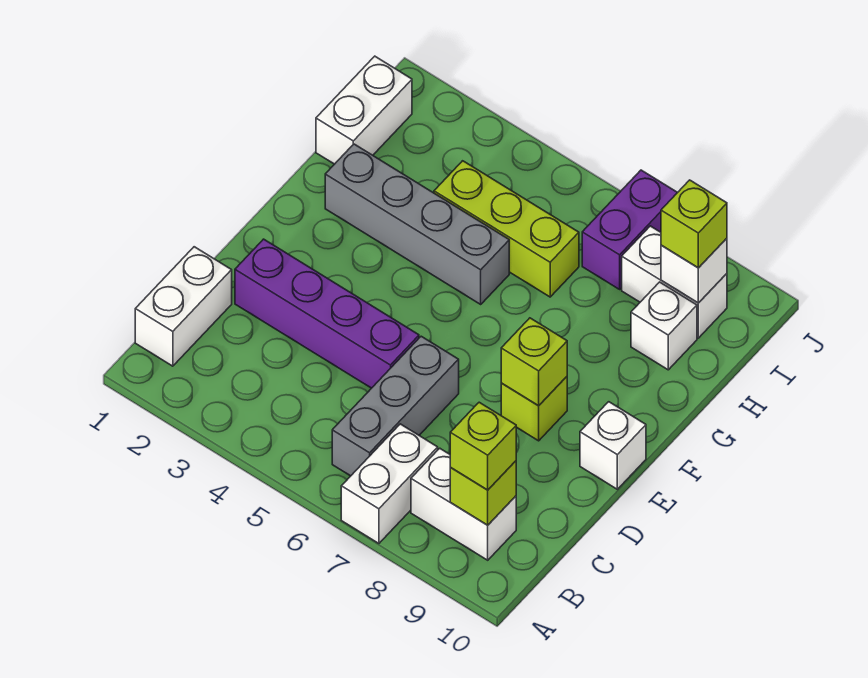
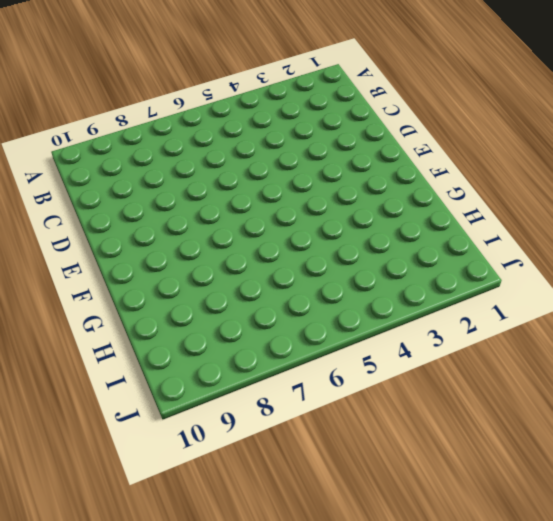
none -> white brick A7:B7 level 1
none -> white brick B1:C1 level 1
none -> grey brick B6:D6 level 1

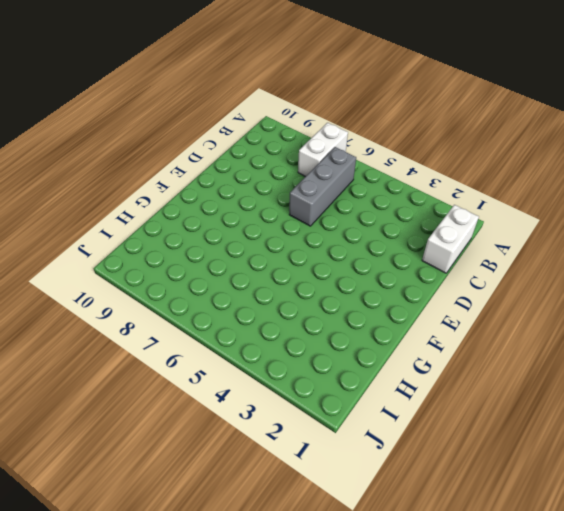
none -> white brick B8:B9 level 1
none -> purple brick D2:D5 level 1
none -> lime brick E8 level 1

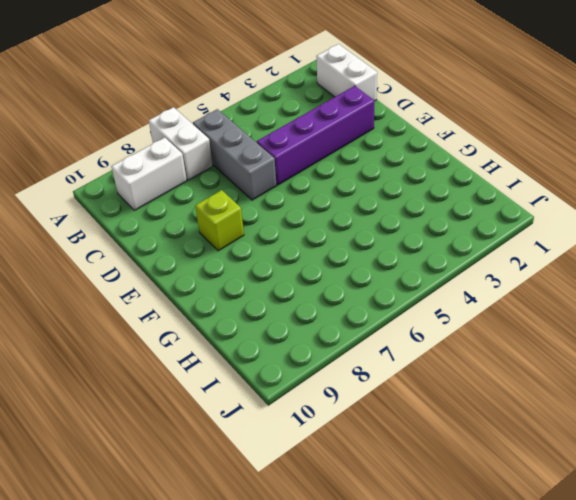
none -> white brick E10 level 1
none -> grey brick G2:G5 level 1
none -> white brick H1:I1 level 1

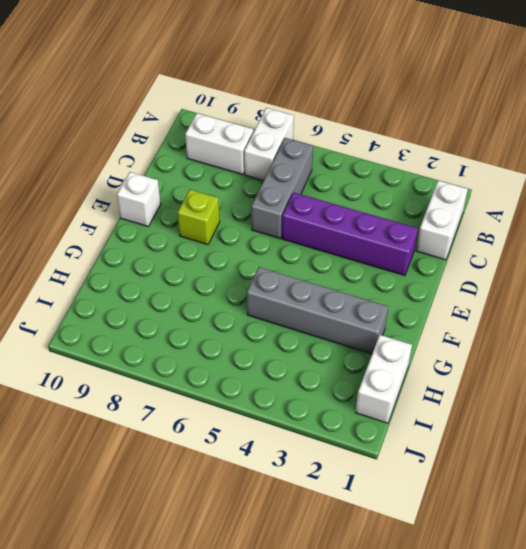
none -> lime brick H4:H6 level 1
none -> white brick H9 level 1
none -> purple brick I7:J7 level 1

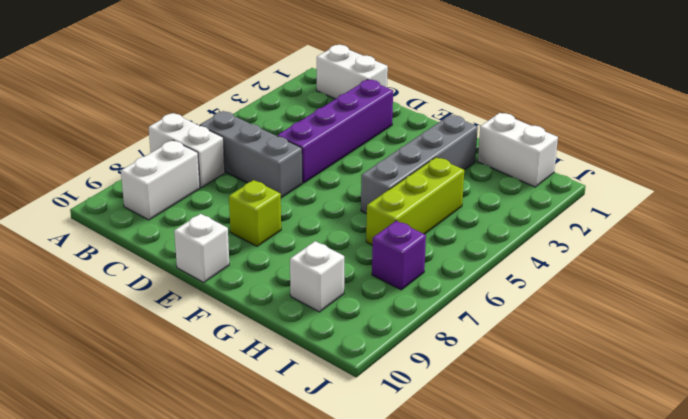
purple brick I7 level 1 -> purple brick I7:J7 level 1
none -> white brick I8:I9 level 1
none -> lime brick B9 level 2
none -> lime brick E8 level 2

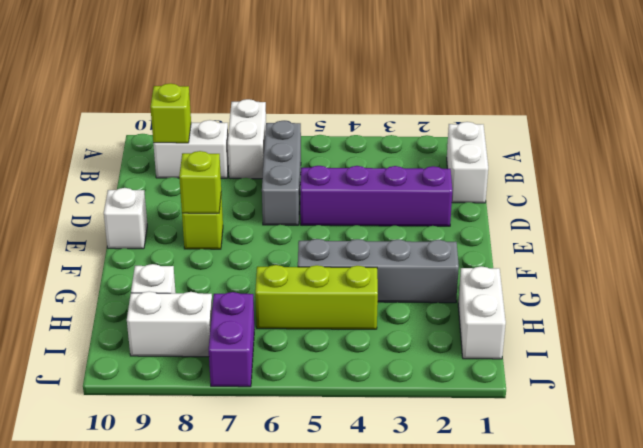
none -> white brick I9 level 2
none -> lime brick B9 level 3
none -> lime brick I9 level 3

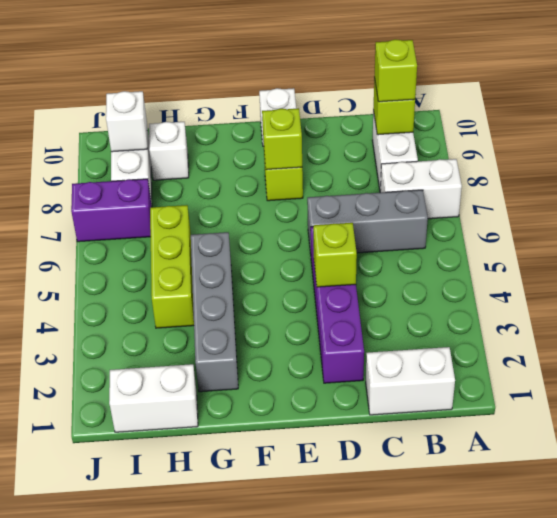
lime brick D4 level 2 -> lime brick I9 level 3

